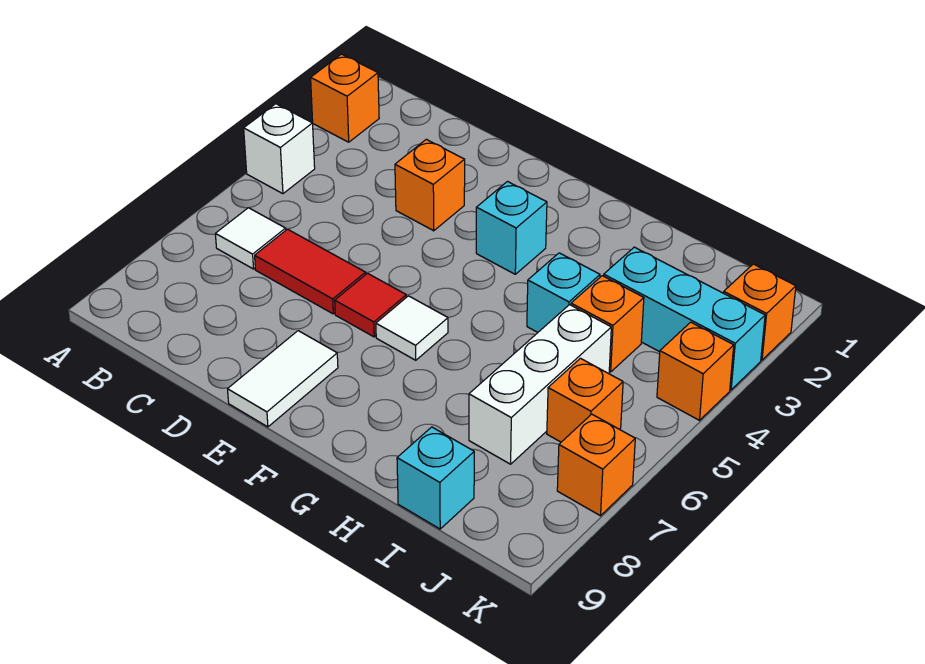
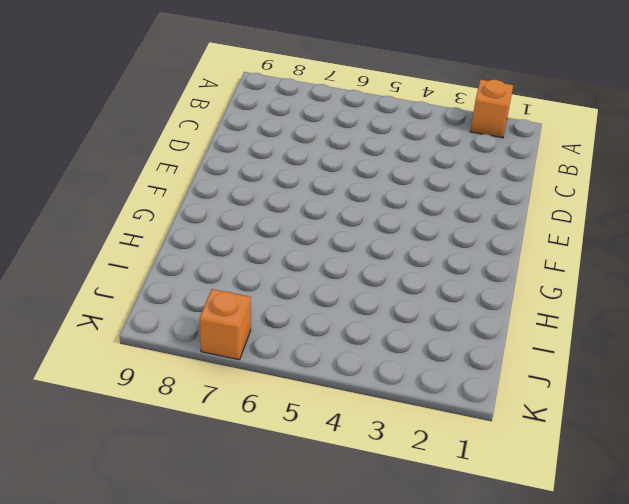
none -> white brick A4 level 1
none -> white tile B6 level 1
none -> red tile C6:D6 level 1

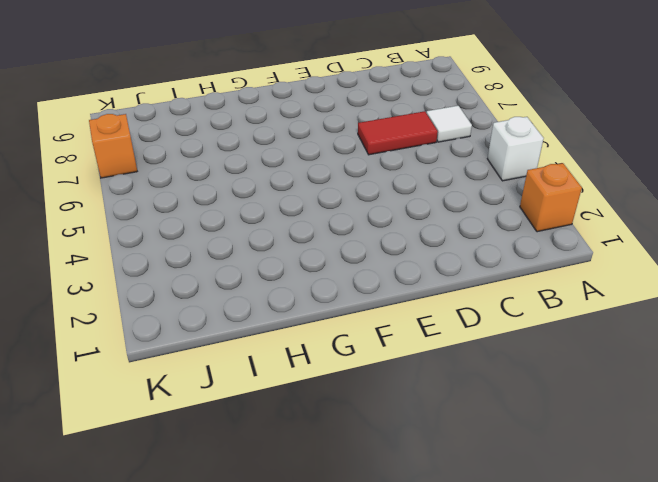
none -> orange brick D3 level 1
none -> red tile E6 level 1
none -> white tile E8:E9 level 1

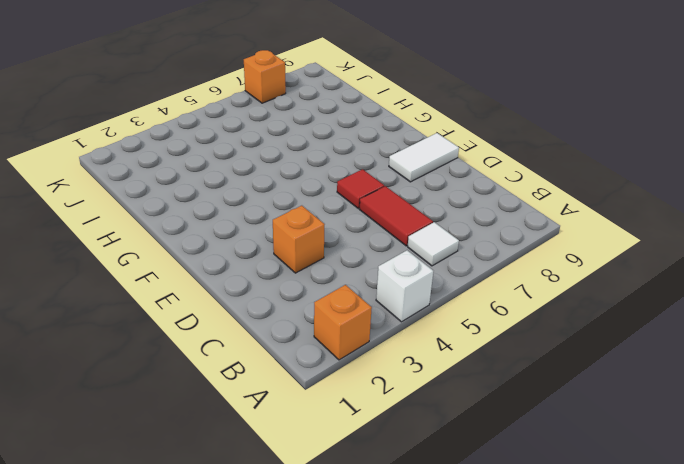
none -> cyan brick F3 level 1
none -> white tile F6 level 1
none -> cyan brick H4 level 1

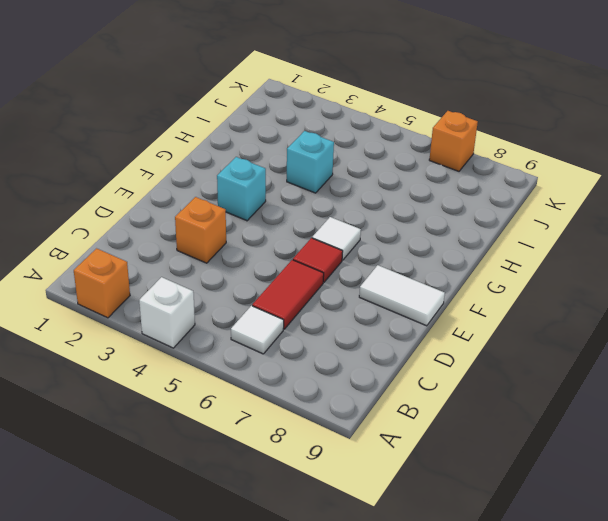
none -> cyan brick I3:K3 level 1
none -> orange brick I4 level 1
none -> white brick I5:I7 level 1

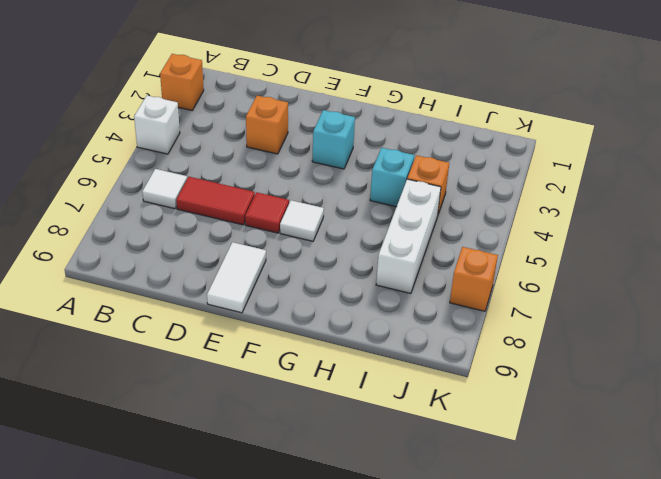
none -> cyan brick I3:K3 level 1
none -> cyan brick I9 level 1
none -> orange brick J6 level 1

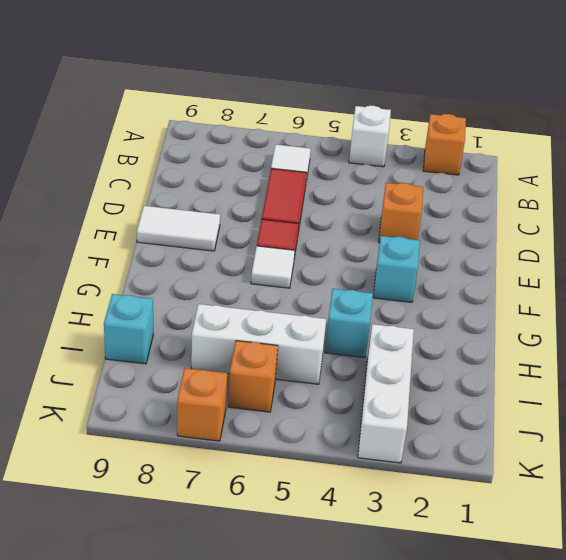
white brick I3:K3 level 1 -> cyan brick I3:K3 level 1
none -> orange brick I4 level 1
none -> orange brick K2 level 1
none -> orange brick K4 level 1

